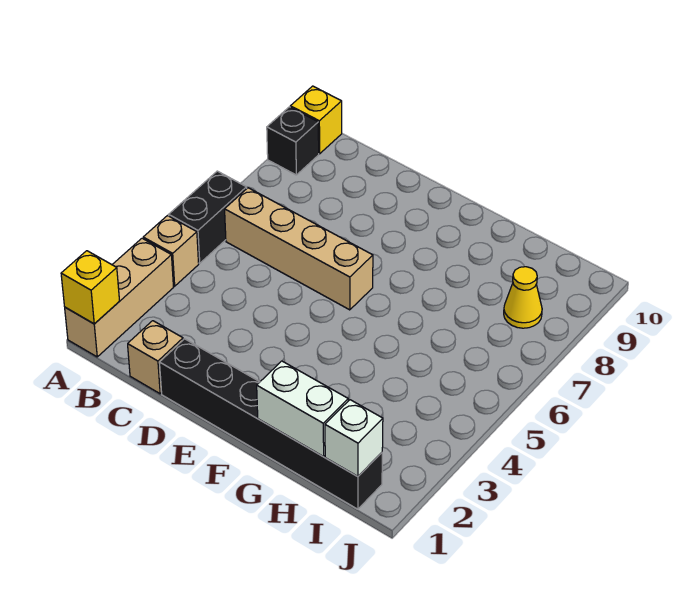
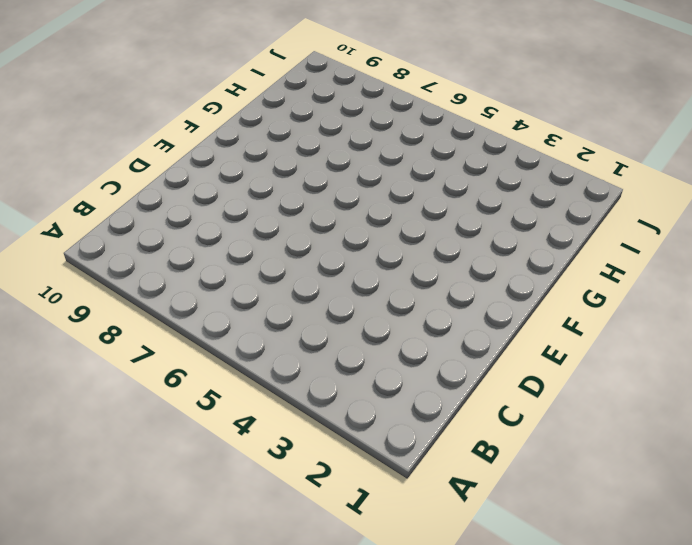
none -> tan brick A1:A3 level 1
none -> tan brick A4 level 1
none -> black brick A5:A6 level 1

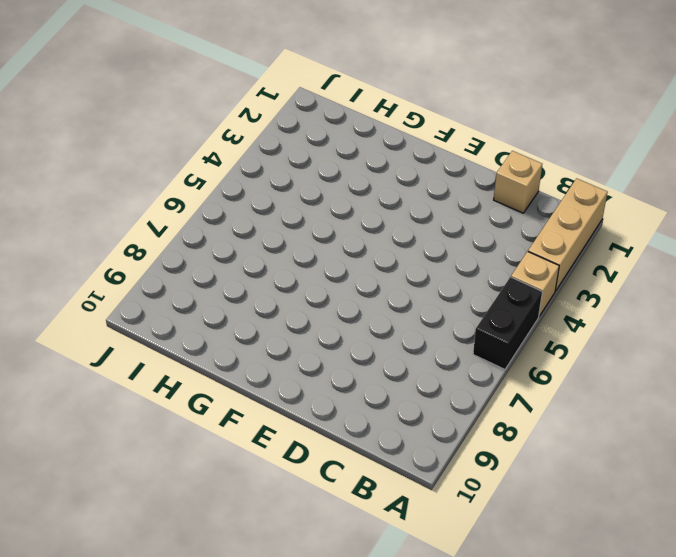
none -> black brick A9 level 1
none -> yellow brick A10 level 1
none -> tan brick B6:E6 level 1

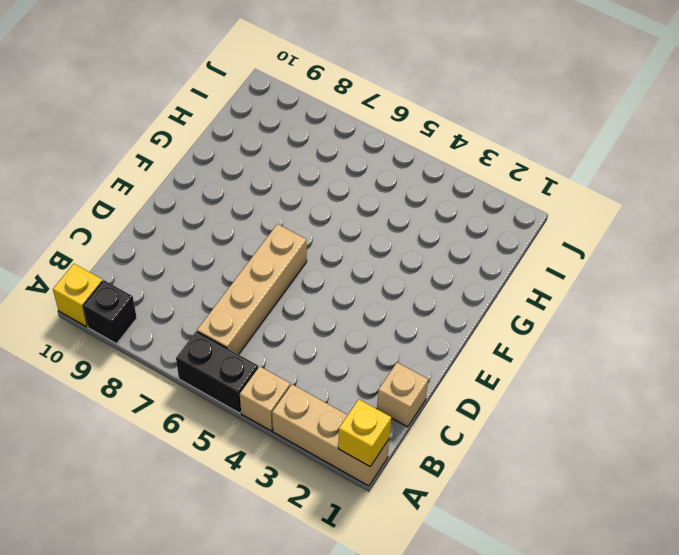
none -> black brick D1:I1 level 1
none -> yellow cone I8 level 1
none -> white brick G1:H1 level 2

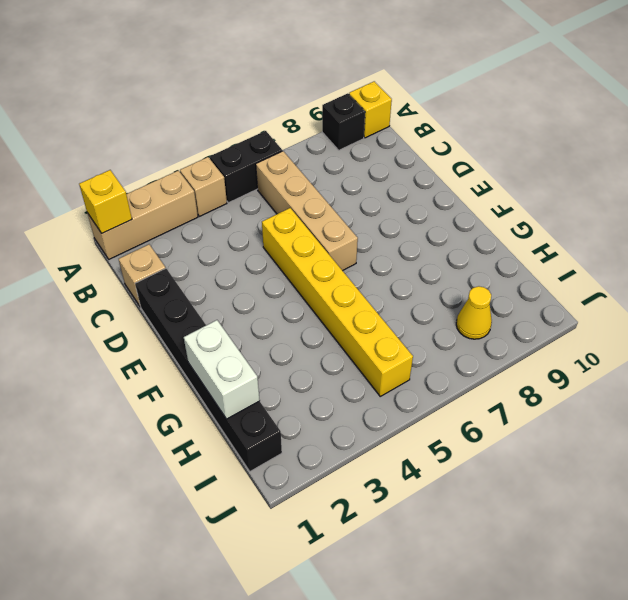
yellow brick D5:I5 level 1 -> none
none -> white brick I1 level 2

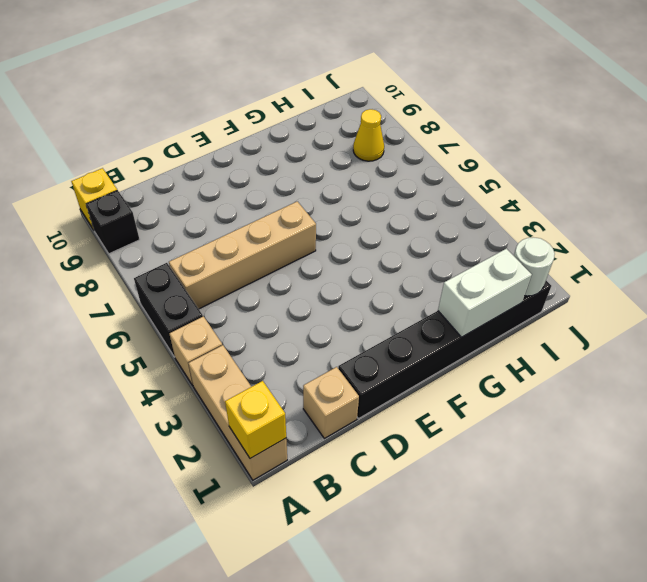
white round brick I1 level 2 -> white brick I1 level 2

